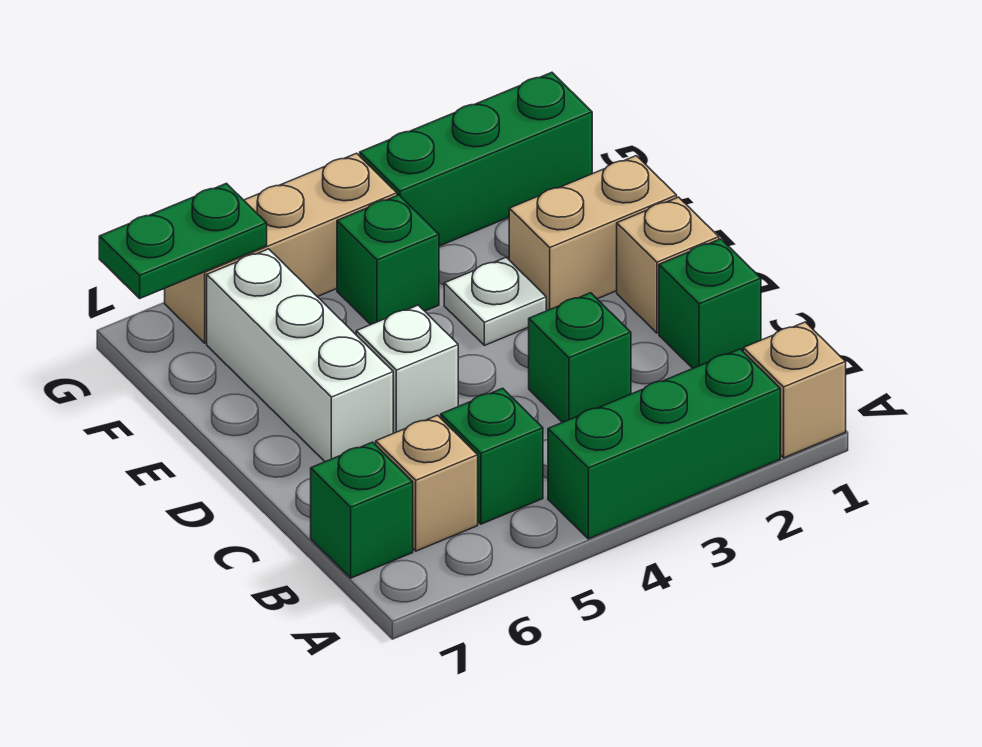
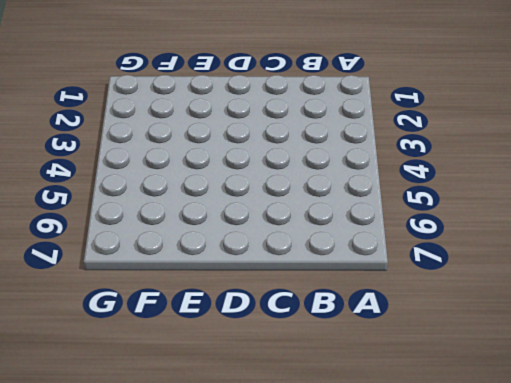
none -> tan brick A1 level 1
none -> green brick A2:A4 level 1
none -> green brick B5 level 1

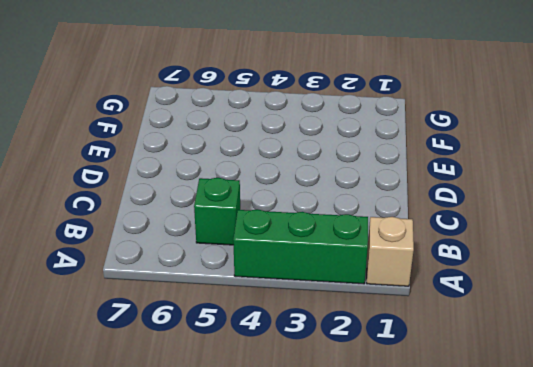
none -> tan brick B6 level 1
none -> green brick B7 level 1
none -> green brick C1 level 1

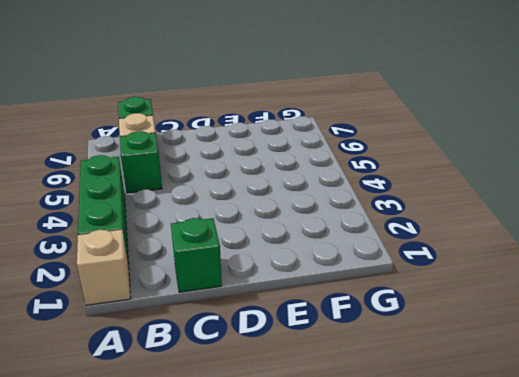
none -> green brick C3 level 1
none -> tan brick D1 level 1
none -> white brick D5 level 1

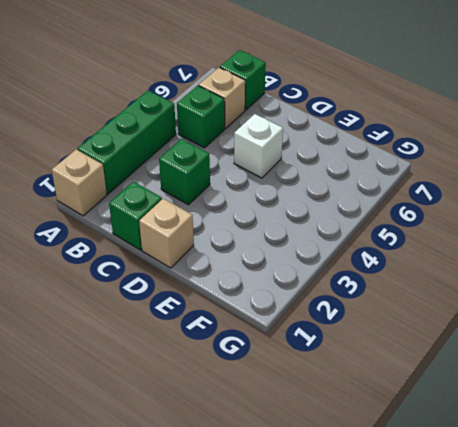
none -> white brick D6:F6 level 1
none -> tan brick E1:E2 level 1
none -> white plate E3 level 1

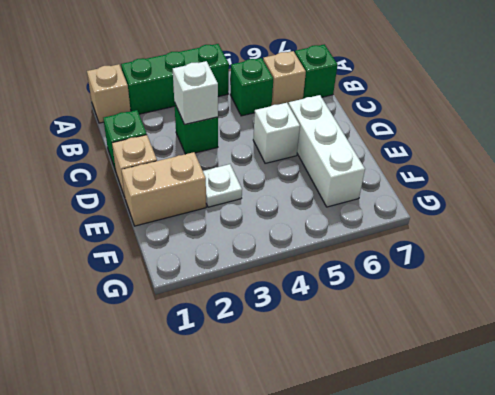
white brick C3 level 2 -> none
none -> green brick F4 level 1
none -> green brick G1:G3 level 1
none -> tan brick G4:G6 level 1

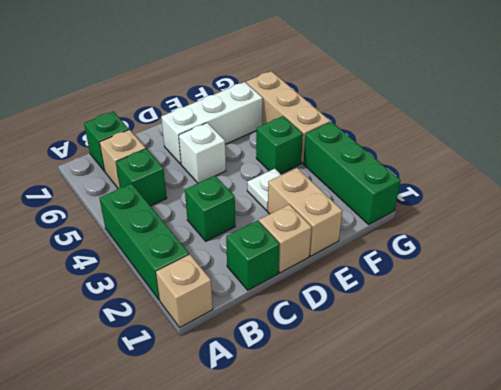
none -> green plate G6:G7 level 2

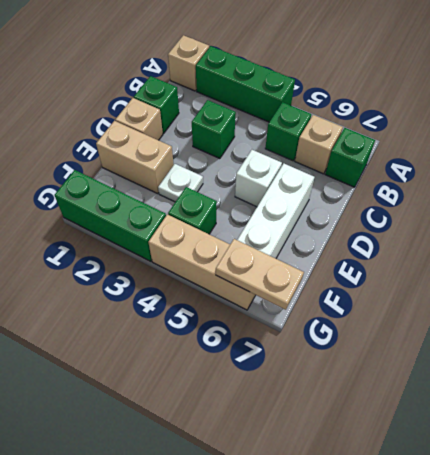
tan plate G6:G7 level 2 -> green plate G6:G7 level 2

